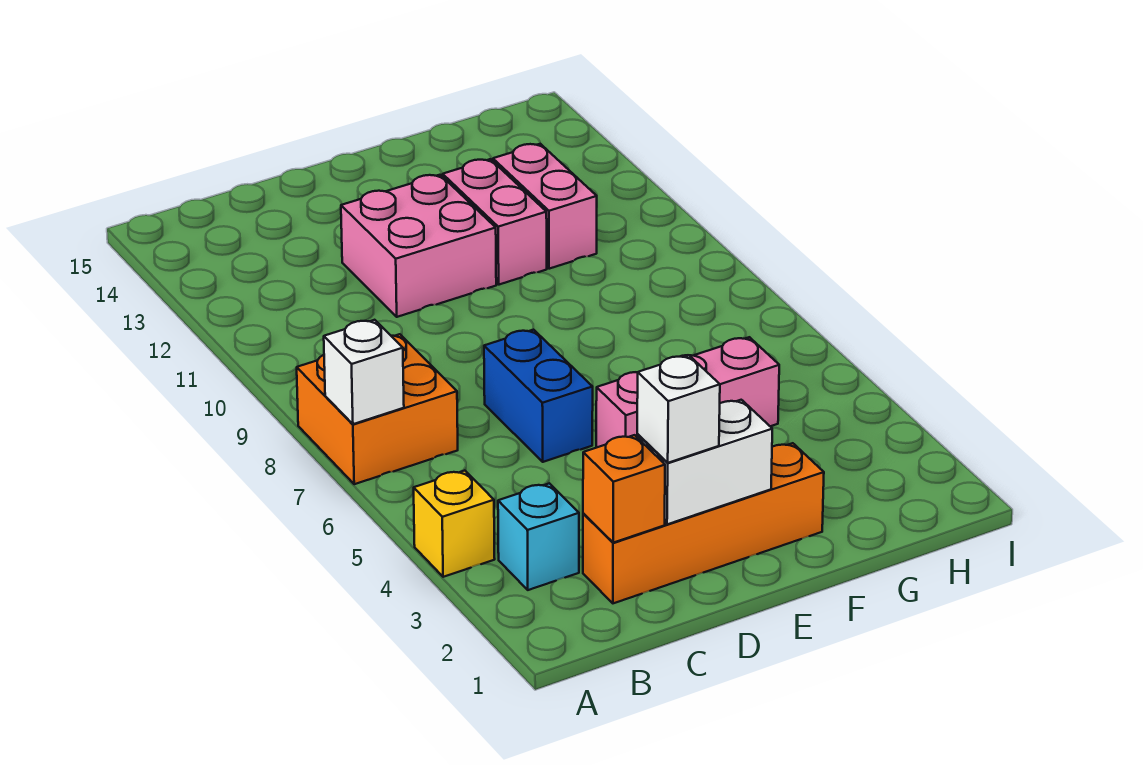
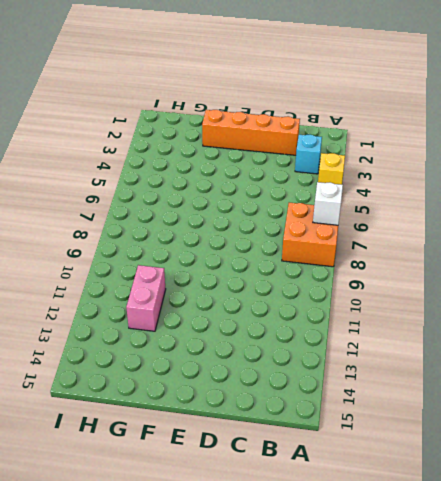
none -> blue brick D6:D7 level 1
none -> pink brick D11:E12 level 1
none -> pink brick E5:G5 level 1

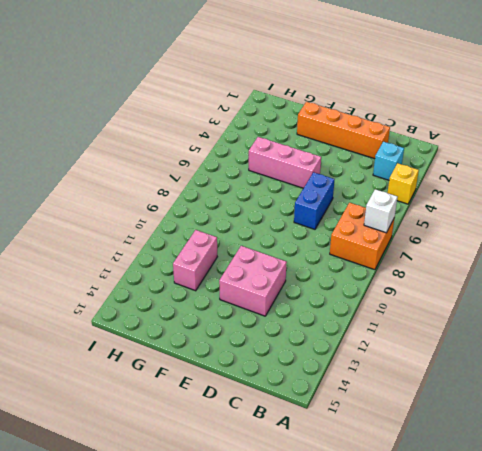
none -> pink brick F11:F12 level 1
none -> orange brick C2 level 2
none -> white brick D2:E2 level 2

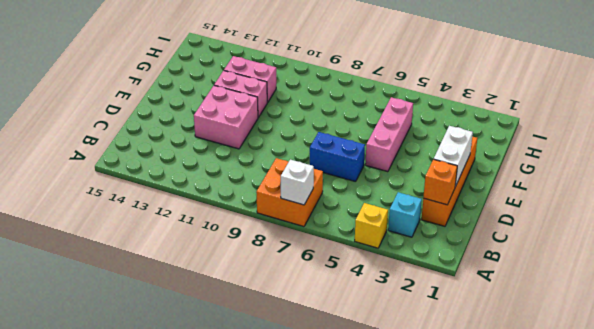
none -> white brick D2 level 3

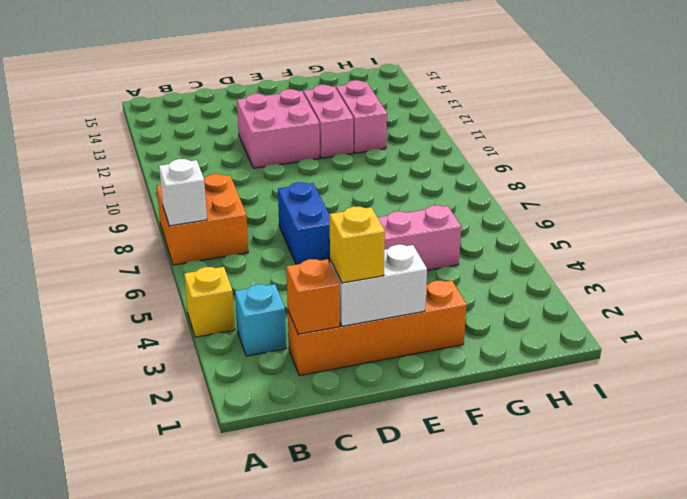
yellow brick D2 level 3 -> white brick D2 level 3

